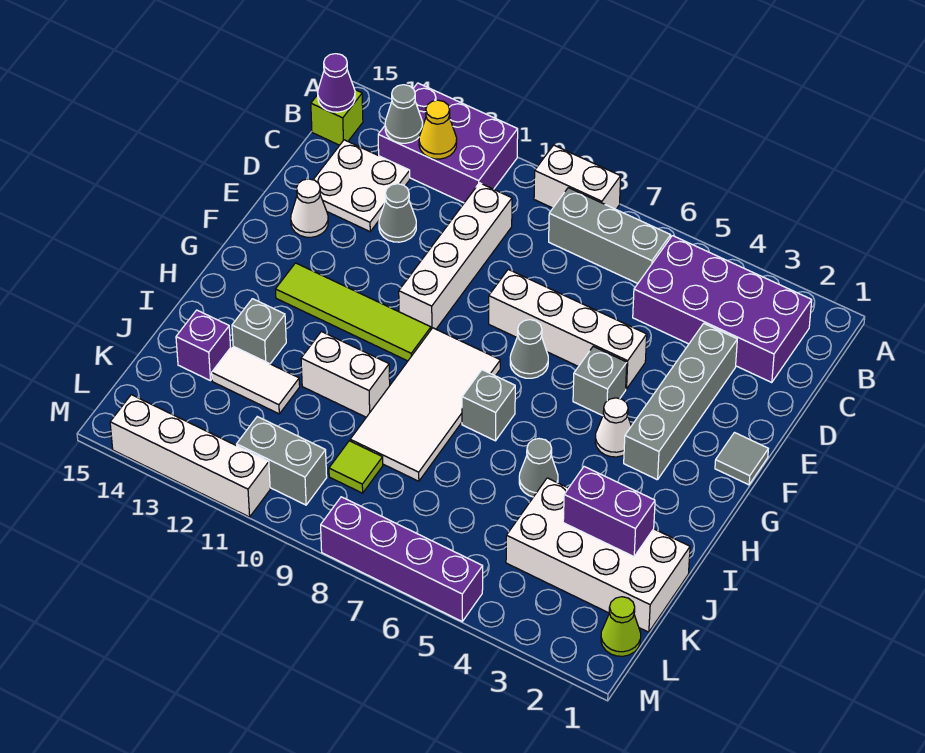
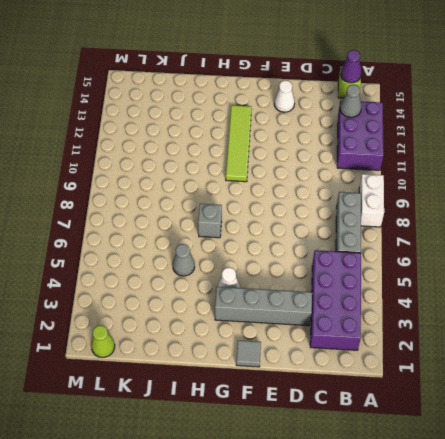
none -> white brick C10:F10 level 1
none -> white plate C13:D14 level 1
none -> grey cone D12 level 1
none -> white brick E5:E8 level 1

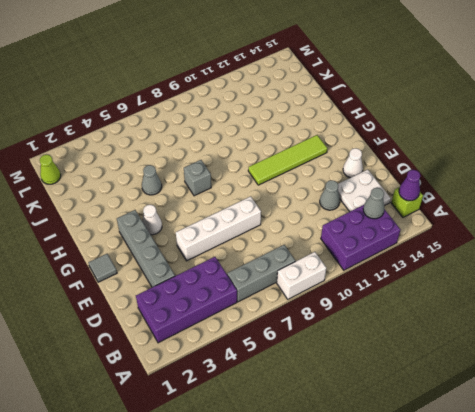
none -> white brick C10:F10 level 1
none -> grey brick F5 level 1
none -> grey cone F7 level 1
none -> white tile G8:J9 level 1

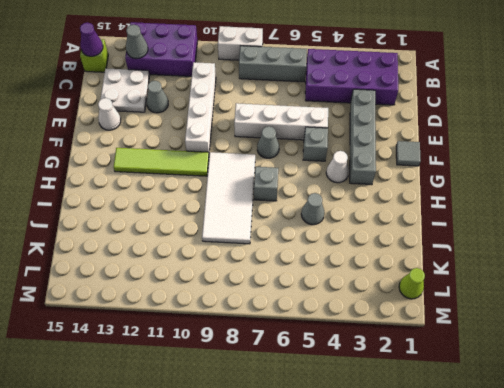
none -> white brick I10:I11 level 1
none -> grey brick I13 level 1
none -> white brick J1:K4 level 1
none -> white tile J12:J13 level 1

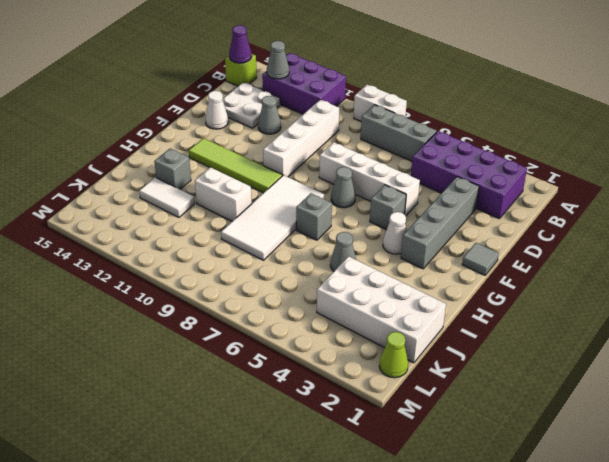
none -> purple brick J14 level 1
none -> lime tile K9 level 1
none -> grey brick L10:L11 level 1
none -> purple brick M5:M8 level 1

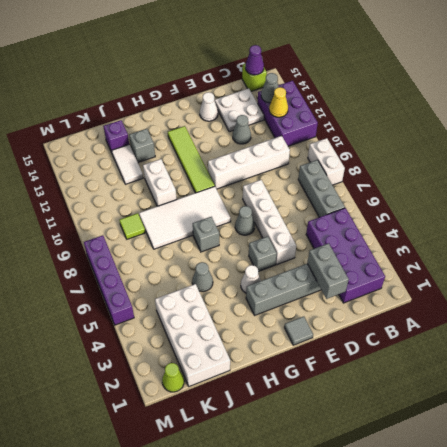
grey brick D2:D3 level 2 -> grey brick L10:L11 level 1
none -> white brick M11:M14 level 1
none -> purple brick J2:J3 level 2

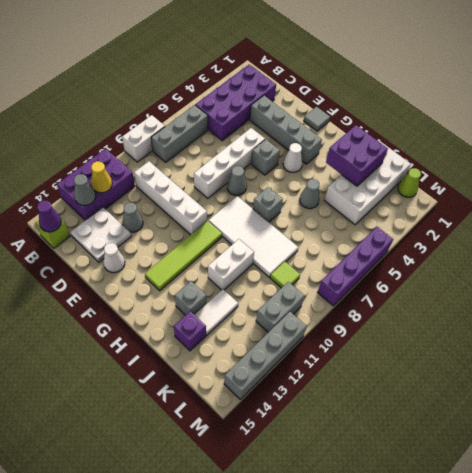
purple brick I2:J3 level 2 -> purple brick J2:J3 level 2
grey brick M11:M14 level 1 -> white brick M11:M14 level 1

